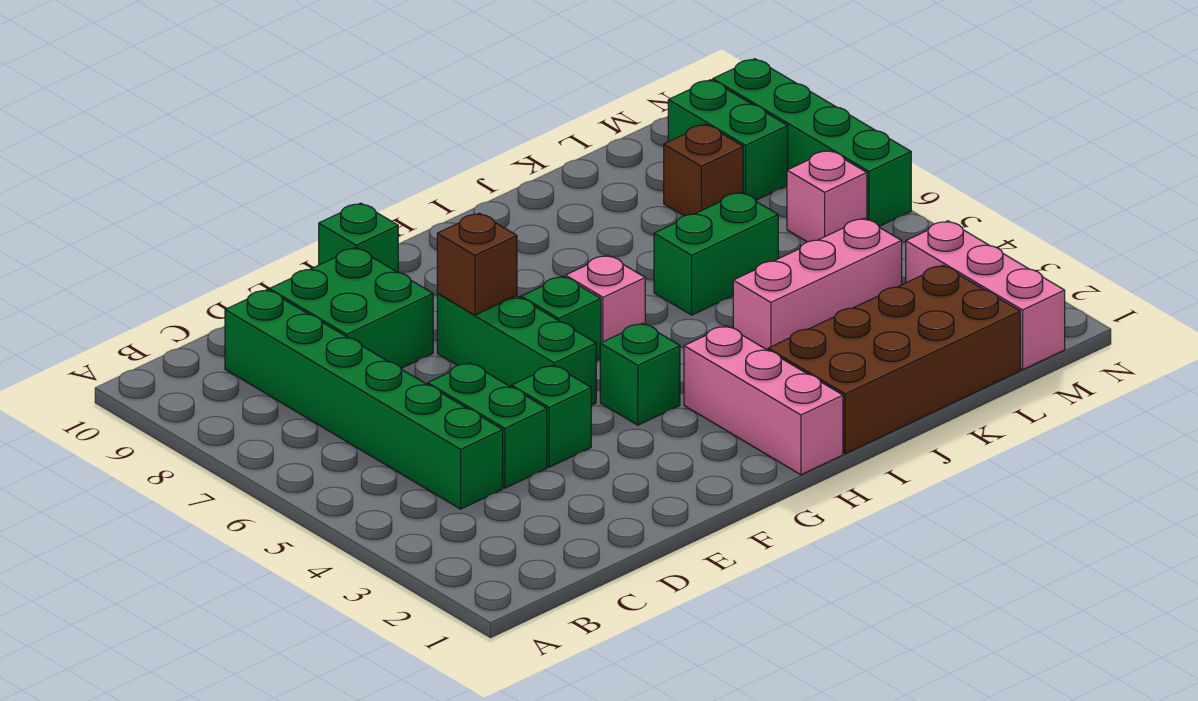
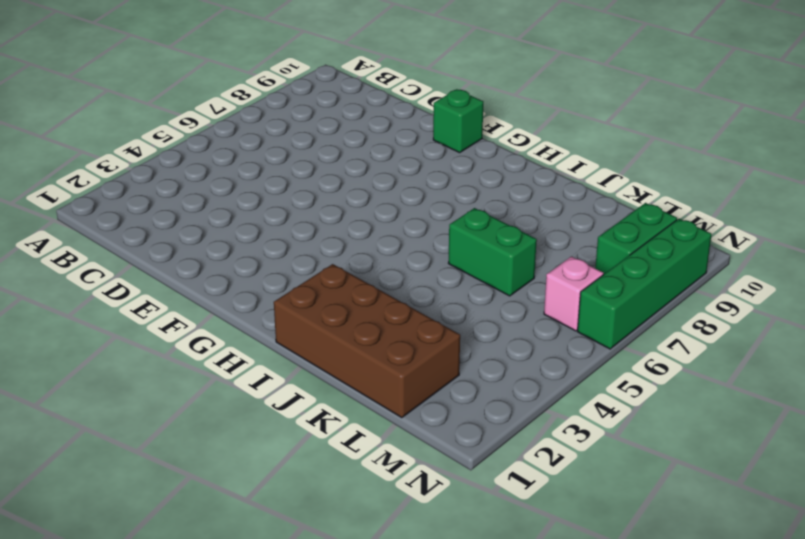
none -> green brick C4:C9 level 1
none -> green brick D4:D5 level 1
none -> green brick D8:E9 level 1

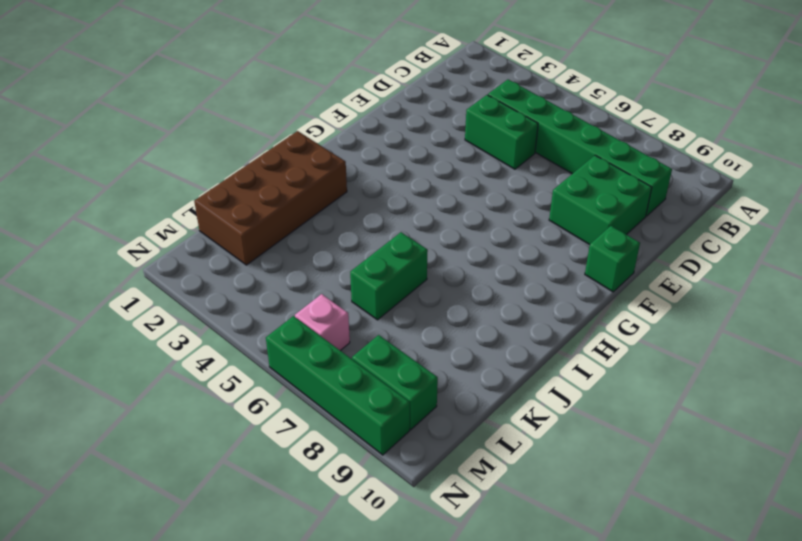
none -> green brick E4 level 1
none -> green brick F5:F7 level 1
none -> green brick G4 level 1

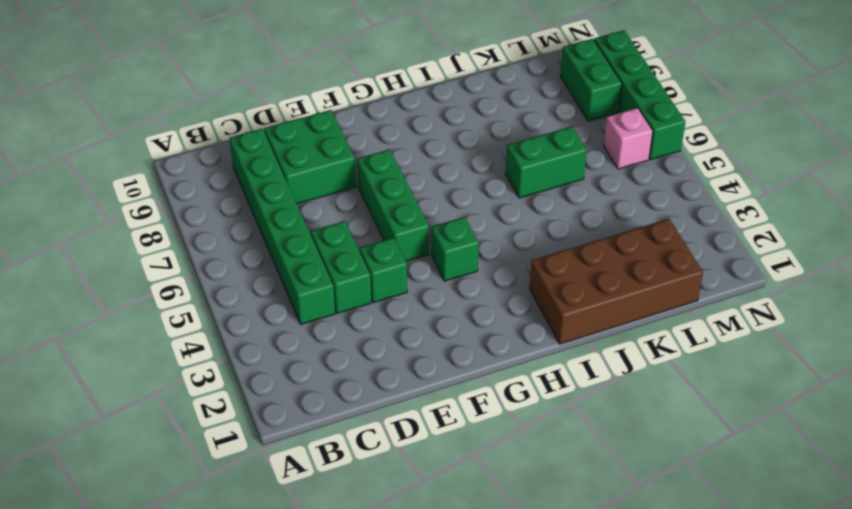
none -> green brick F10 level 1
none -> green brick G6 level 1
none -> pink brick H1:H3 level 1

